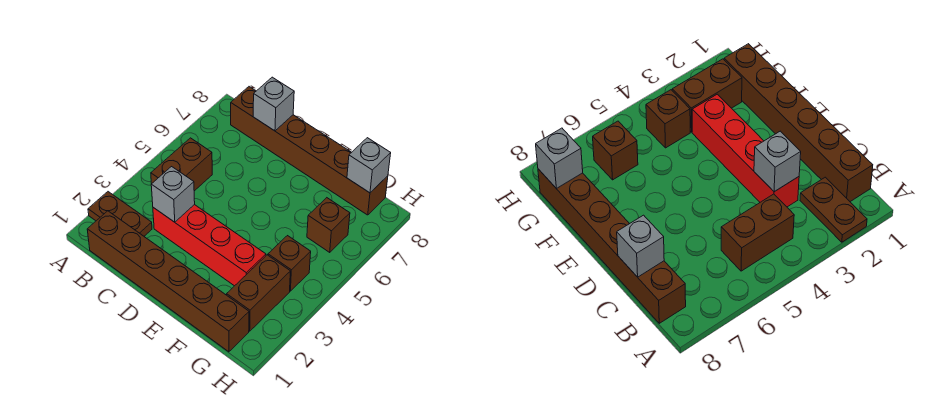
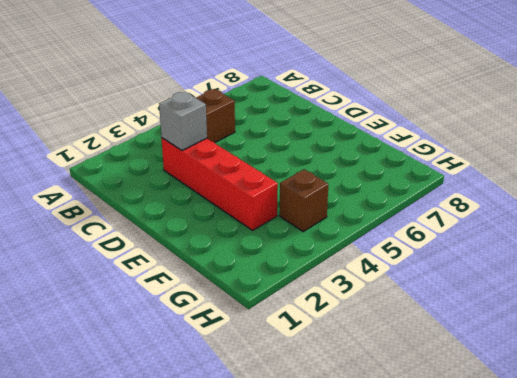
none -> brown plate A2:B2 level 1
none -> brown brick B1:G1 level 1

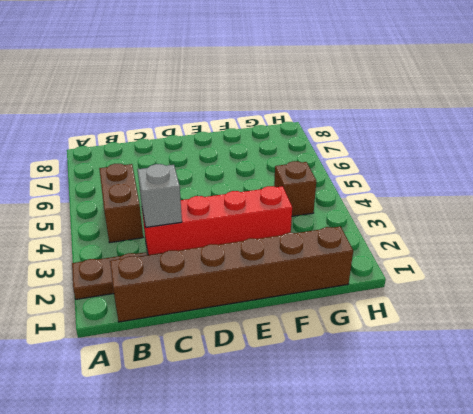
none -> brown brick B8:G8 level 1
none -> brown brick G2:G3 level 1

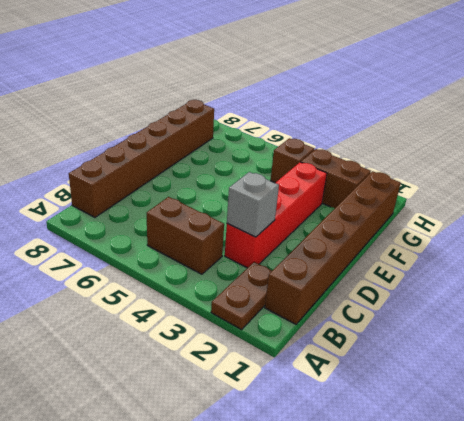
none -> brown brick G6 level 1
none -> grey brick C8 level 2

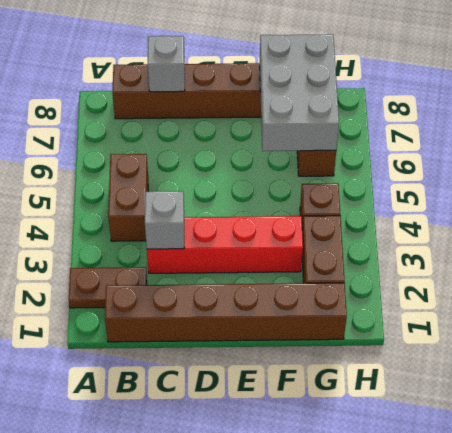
grey brick F6:G8 level 2 -> grey brick G8 level 2

